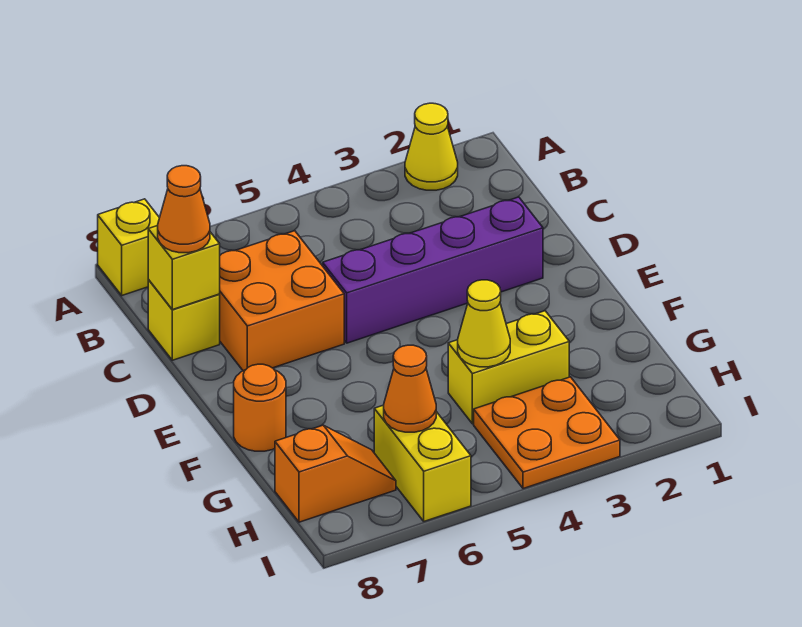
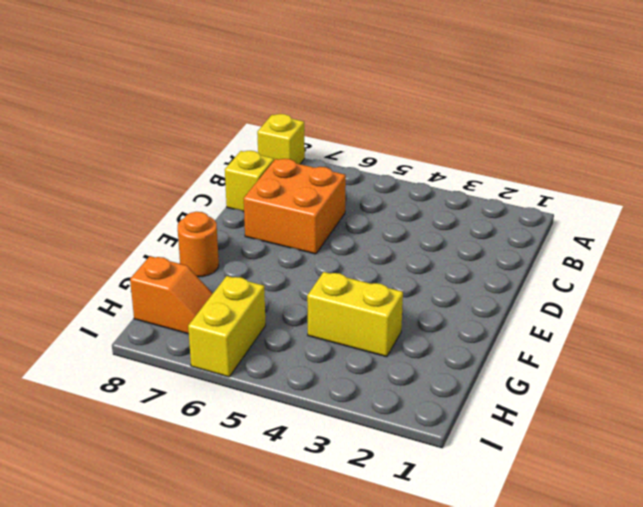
none -> yellow cone A2 level 1
none -> purple brick D2:D5 level 1
none -> orange plate H3:I4 level 1

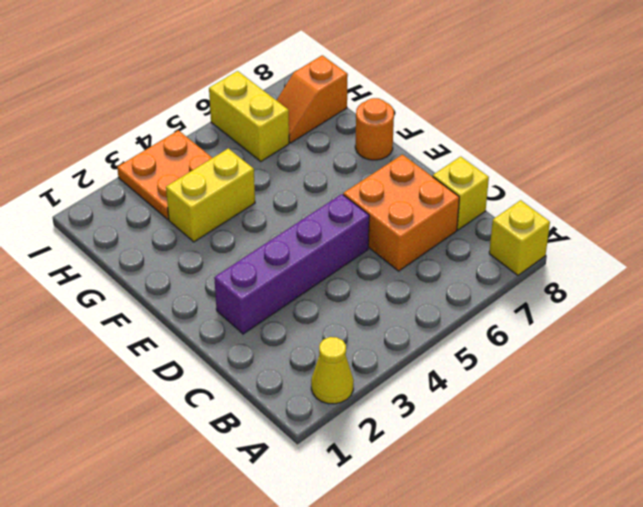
none -> yellow brick C8 level 2
none -> yellow cone G4 level 2
none -> orange cone H6 level 2

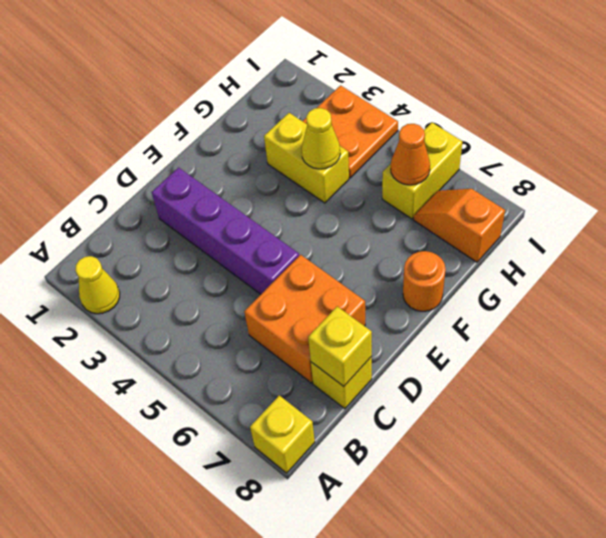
none -> orange cone C8 level 3

